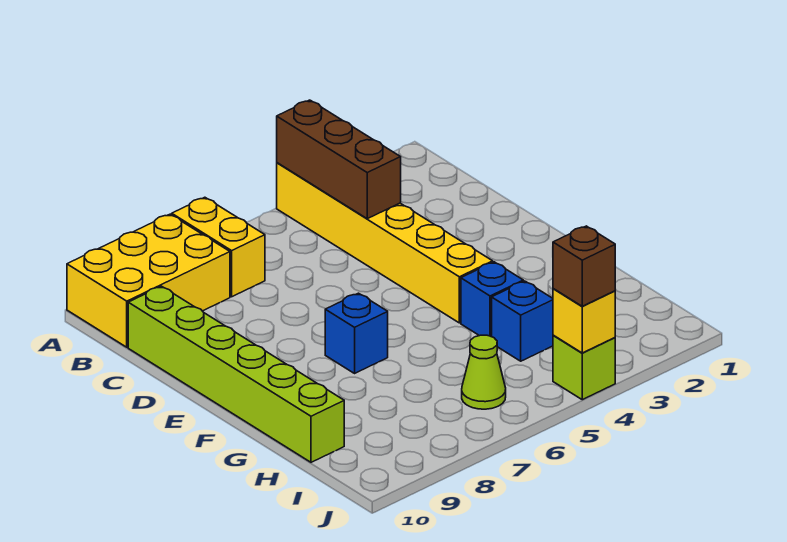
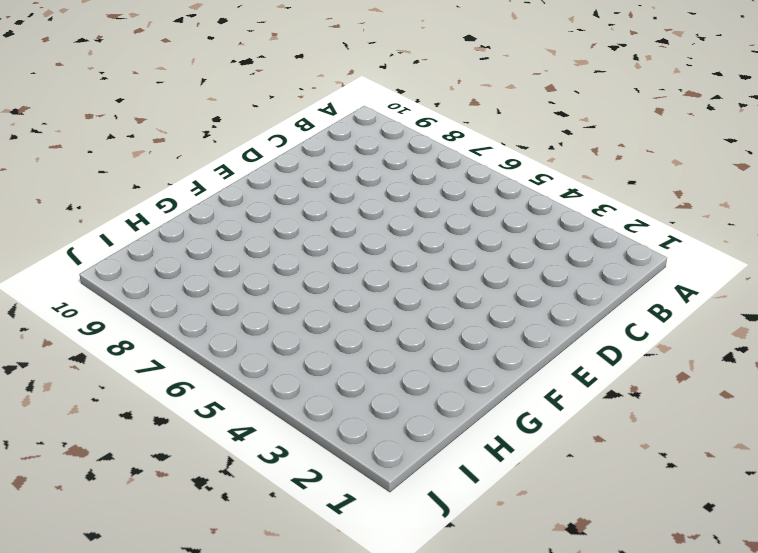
none -> yellow brick A4:F4 level 1
none -> yellow brick A7:B7 level 1
none -> yellow brick A8:B10 level 1

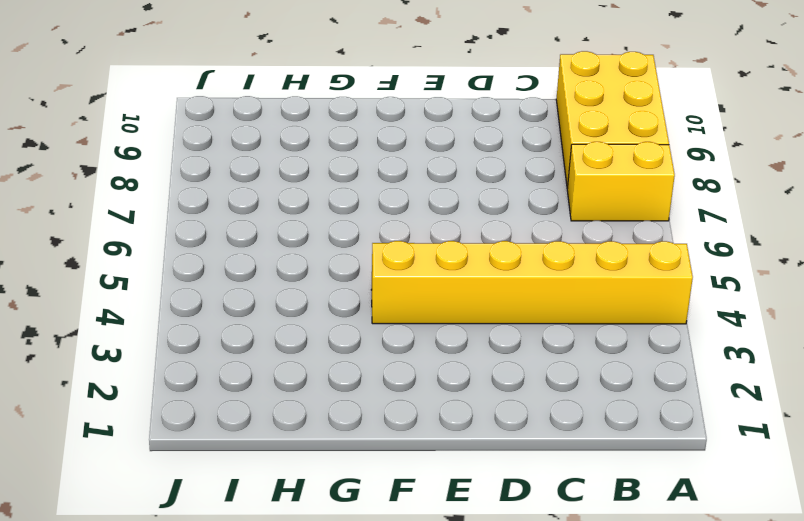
none -> lime brick C10:H10 level 1
none -> blue brick F7 level 1
none -> blue brick G4 level 1

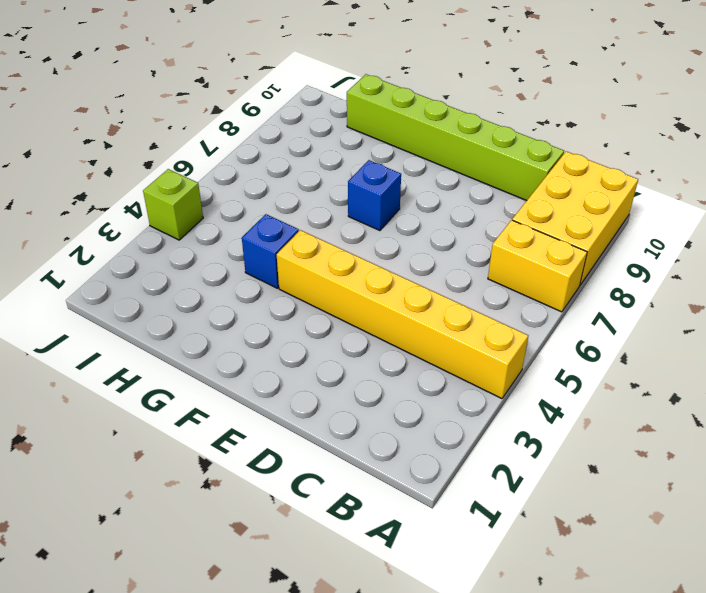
none -> blue brick H4 level 1
none -> lime cone I6 level 1
none -> brown brick A4:C4 level 2

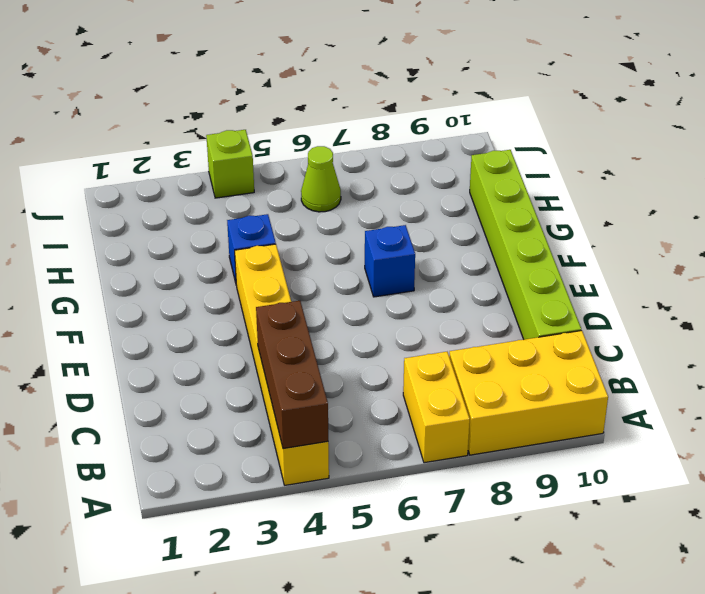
none -> blue brick H4 level 1
none -> yellow brick J4 level 2
none -> brown brick J4 level 3

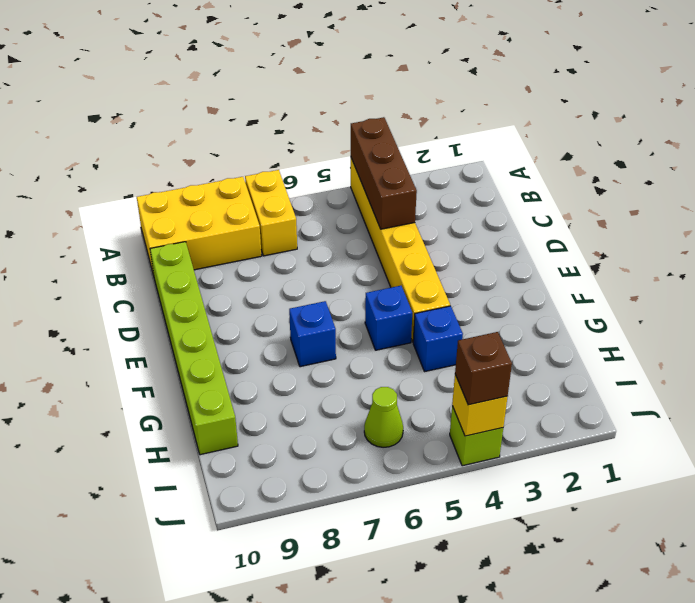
blue brick F5 level 1 -> blue brick H4 level 1

